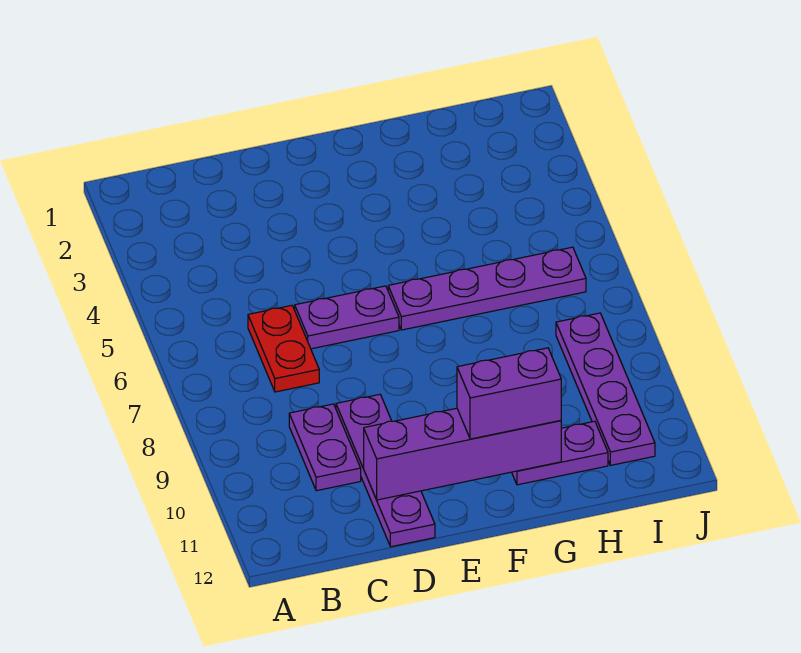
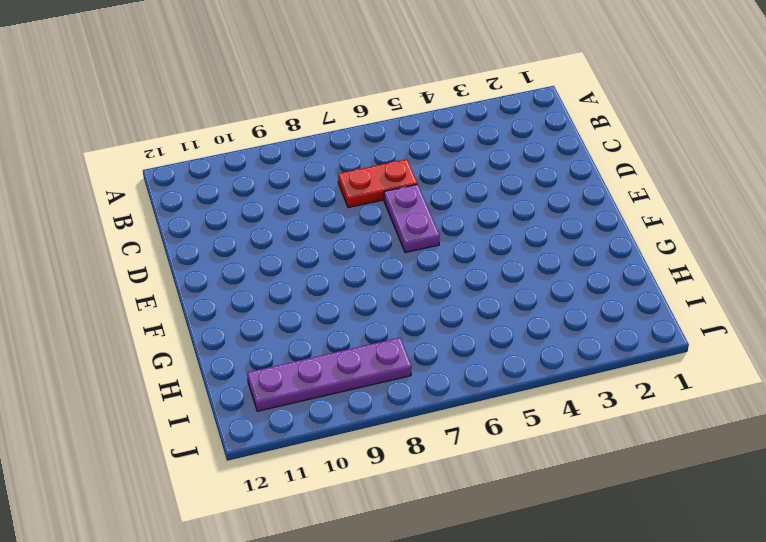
none -> purple plate C9:C10 level 1
none -> purple plate D9:D12 level 1

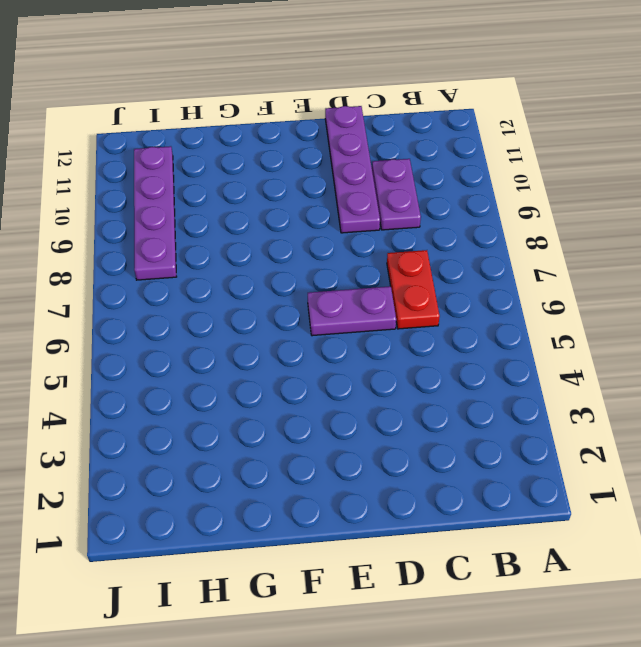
none -> purple plate F6:I6 level 1
none -> purple plate G11:H11 level 1

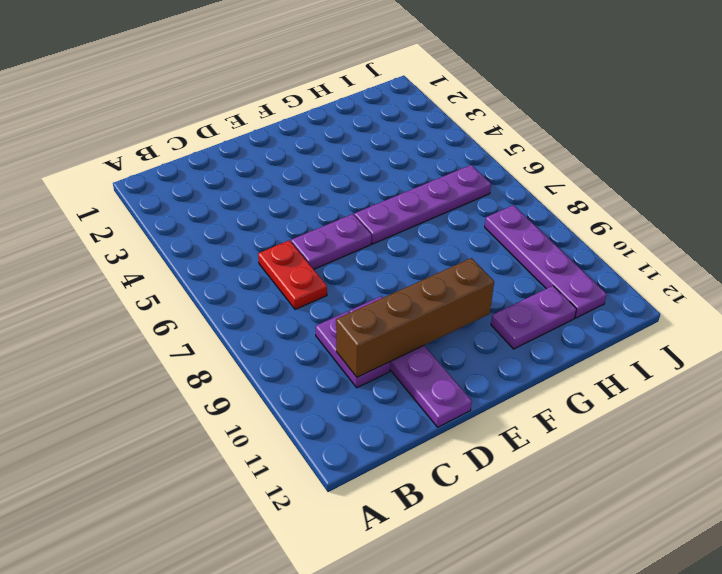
brown brick C10:F10 level 2 -> none
none -> purple brick D11:G11 level 2
none -> purple brick F11:G11 level 3

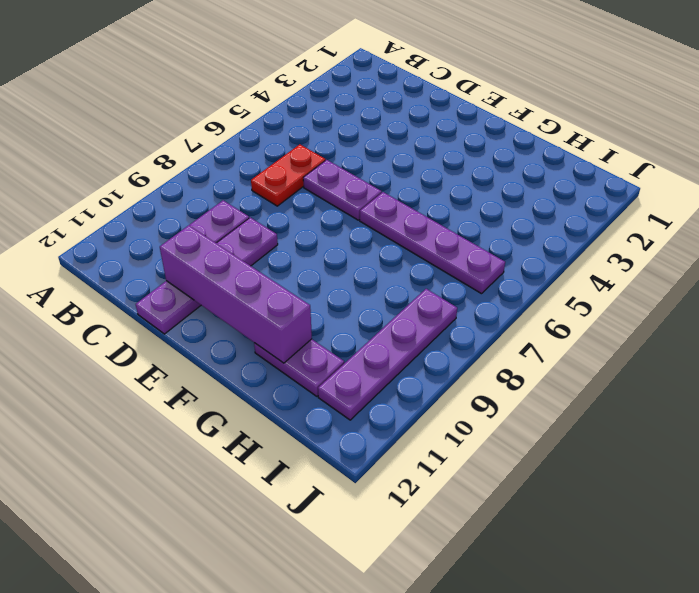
none -> purple brick F11:G11 level 3

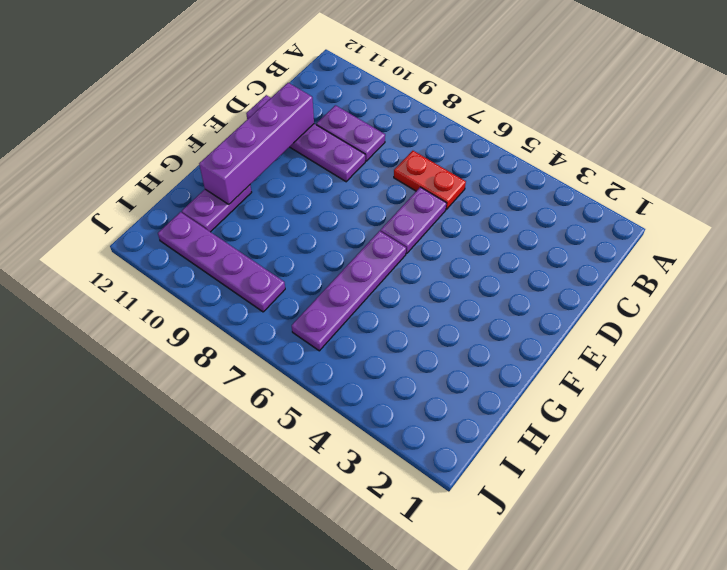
none -> purple brick F11:G11 level 3

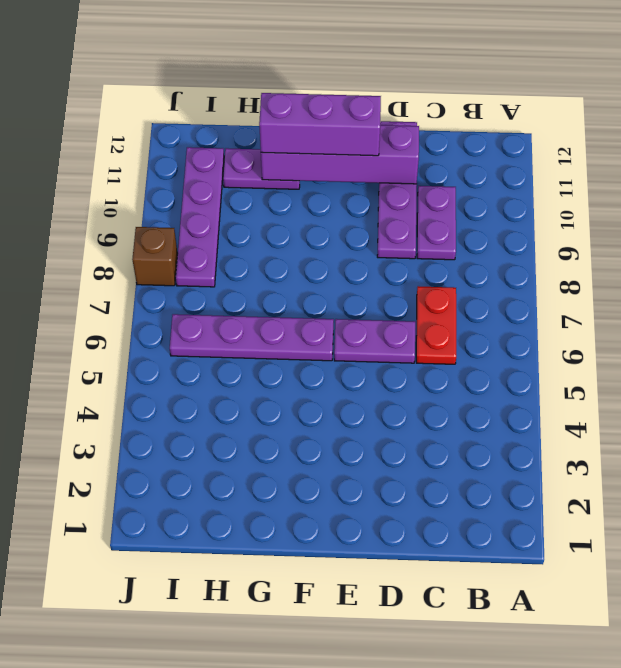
purple brick E11:G11 level 3 -> purple brick F11:G11 level 3
brown brick J8 level 1 -> none

